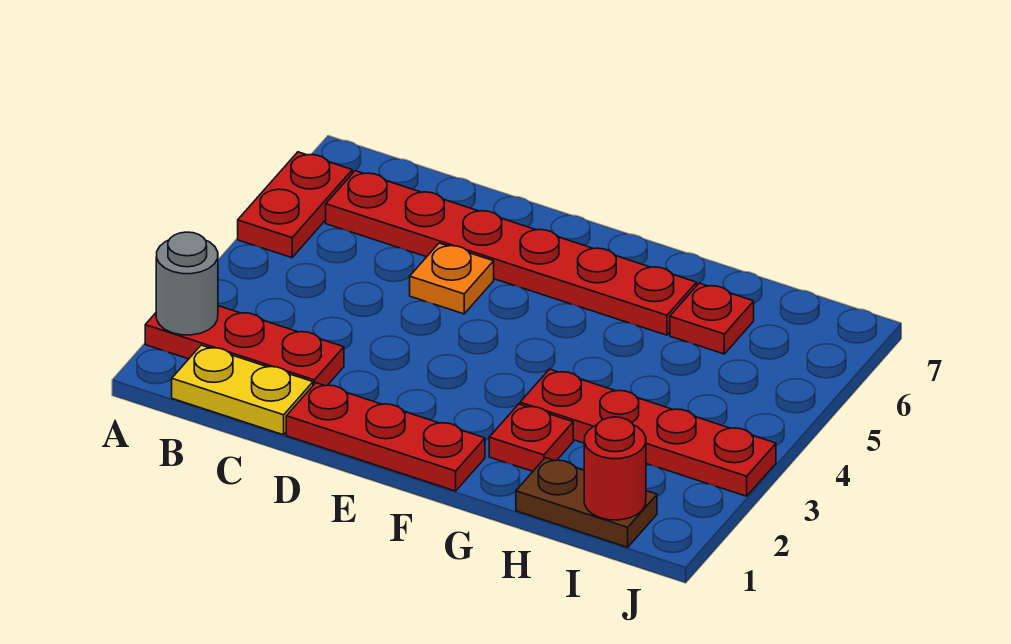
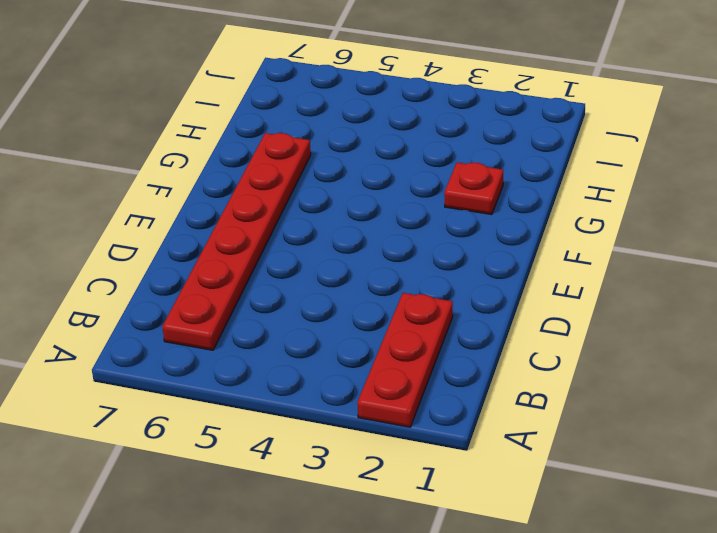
none -> red plate A5:A6 level 1
none -> yellow plate B1:C1 level 1
none -> red plate D1:F1 level 1

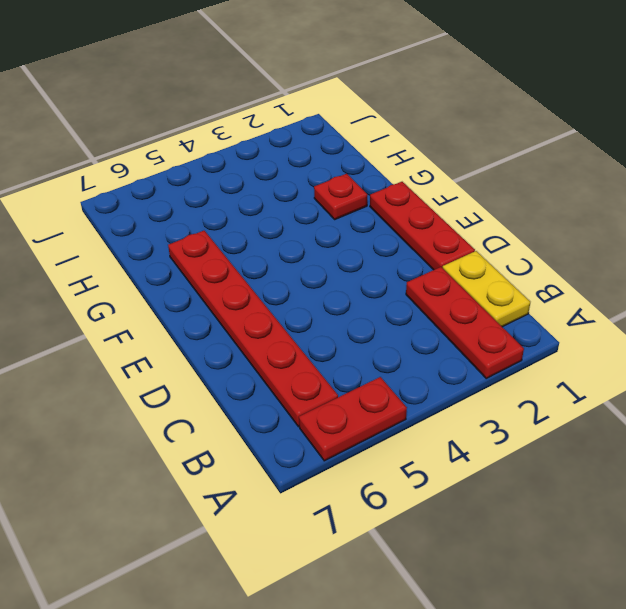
none -> orange plate D5 level 1
none -> red plate G3:J3 level 1
none -> brown plate H1:I1 level 1

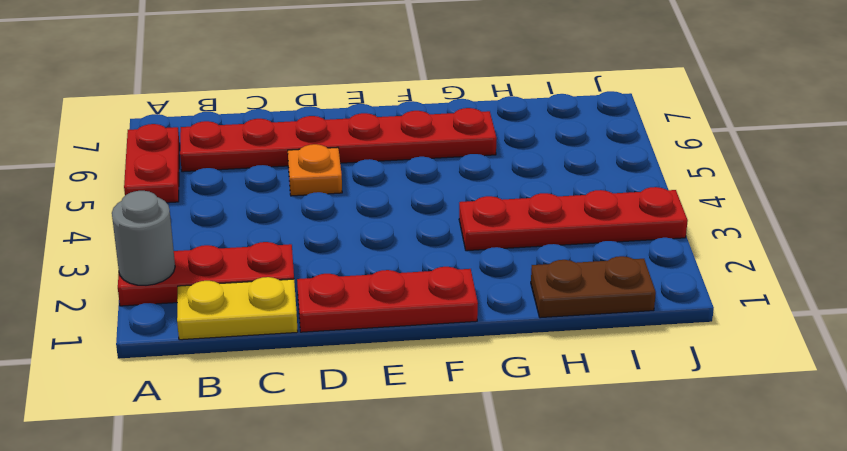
none -> red plate G2 level 1
none -> red plate H6 level 1
none -> red round brick I1 level 2

